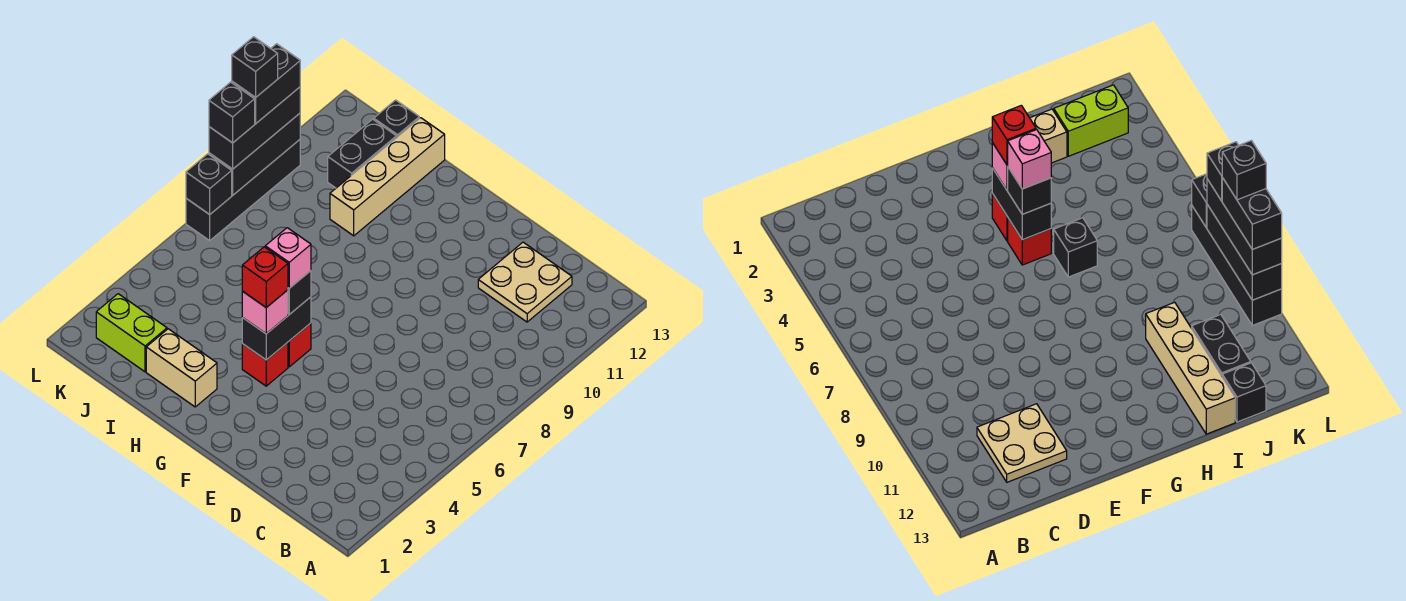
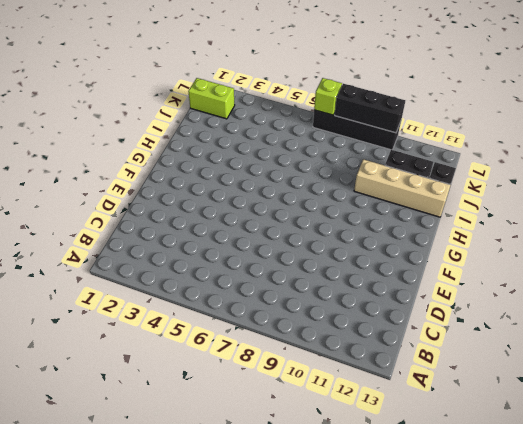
lime brick K1:K2 level 1 -> lime brick J2:K2 level 1
lime brick L7 level 2 -> black brick L7 level 2
none -> tan plate C11:D12 level 1
none -> red brick G4 level 1
none -> red brick G5 level 1

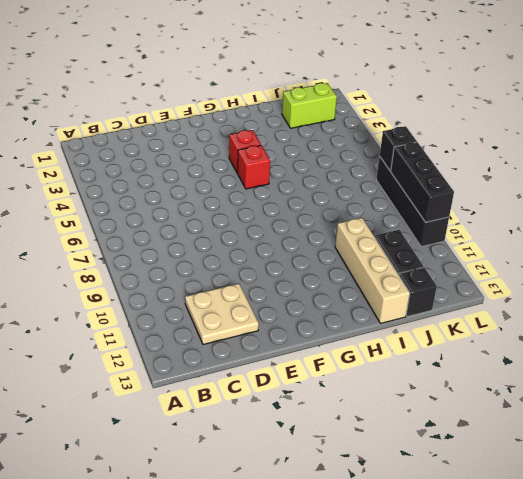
none -> tan brick H2:I2 level 1
none -> black brick H6 level 1
none -> black brick G4:G5 level 2

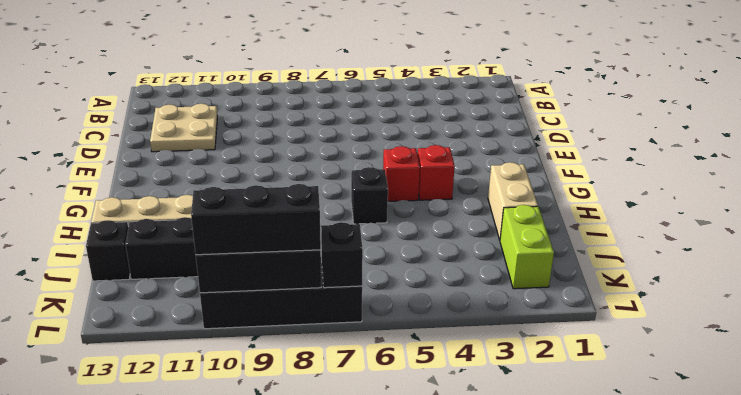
none -> black brick G4:G5 level 2
none -> pink brick G4 level 3
none -> black brick G5 level 3

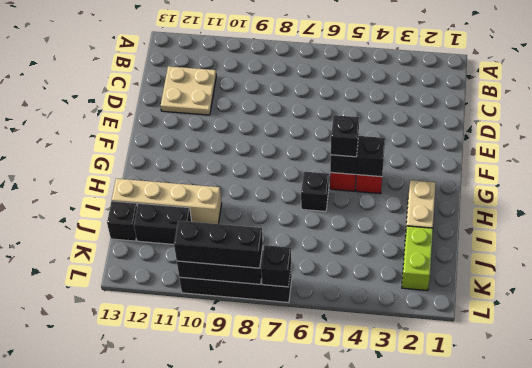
none -> pink brick G4 level 3
none -> red brick G4 level 4
none -> pink brick G5 level 4

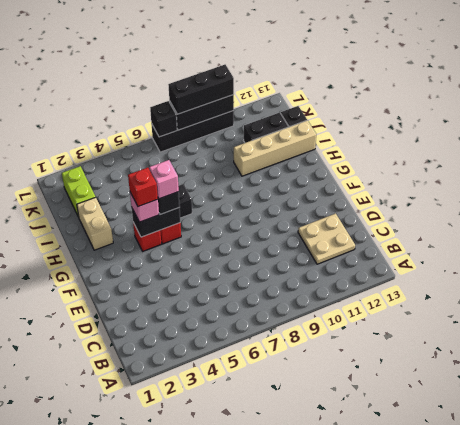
none -> black brick L8 level 4
none -> black brick L9:L10 level 4
none -> black brick L9 level 5

